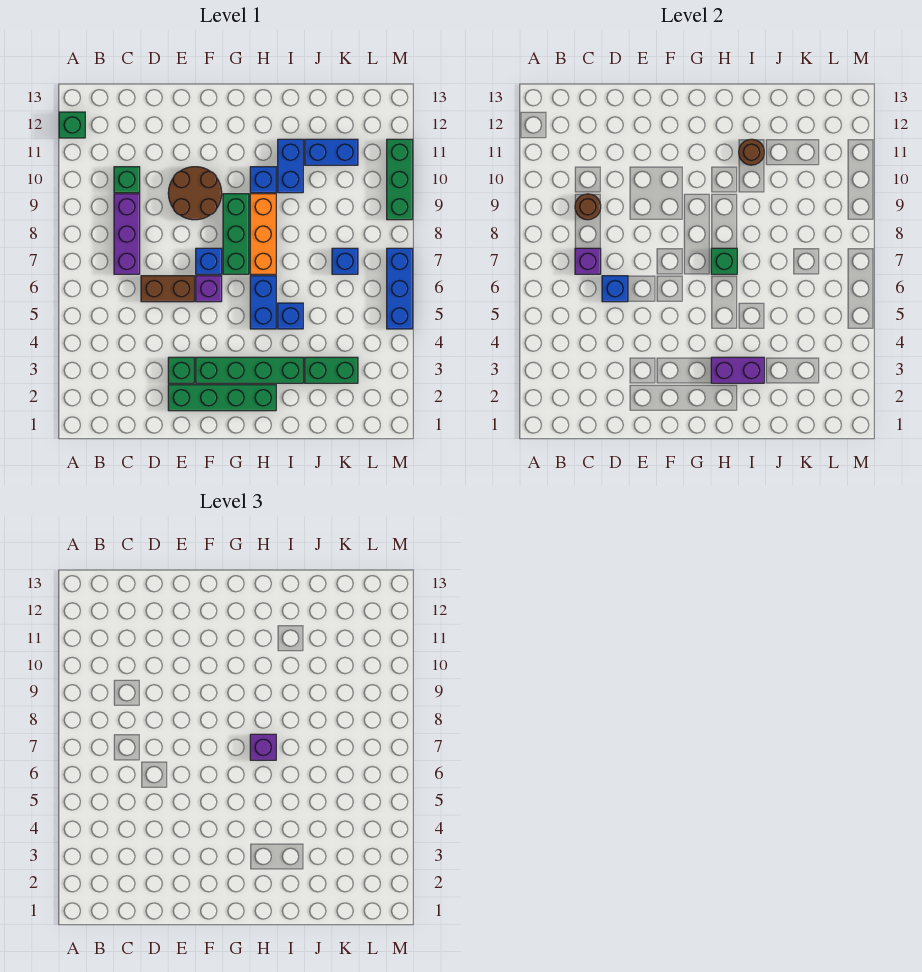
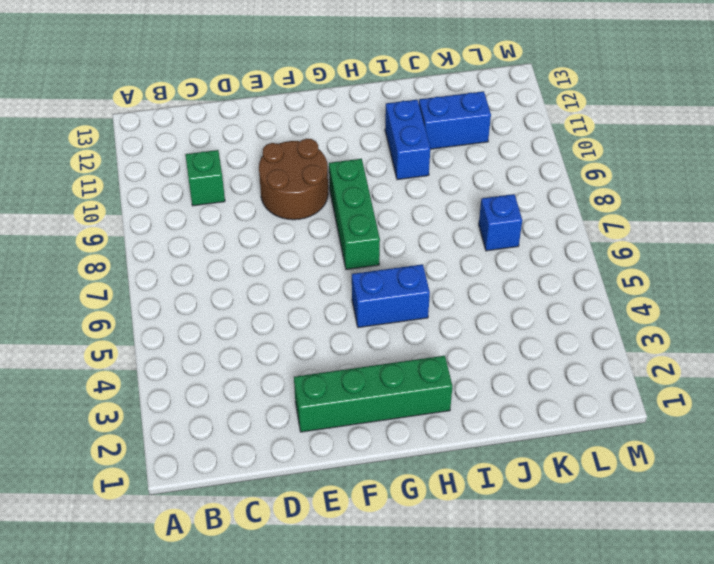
blue brick G5:H5 level 1 -> blue brick H5:H6 level 1
none -> green brick A12 level 1
none -> purple brick C7:C9 level 1
none -> brown brick D6:E6 level 1

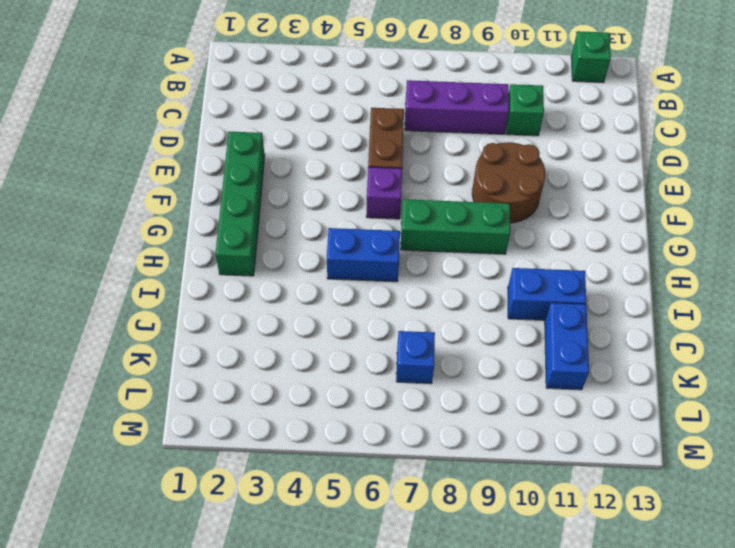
none -> green brick E3 level 1
none -> green brick F3:I3 level 1
none -> blue brick F7 level 1

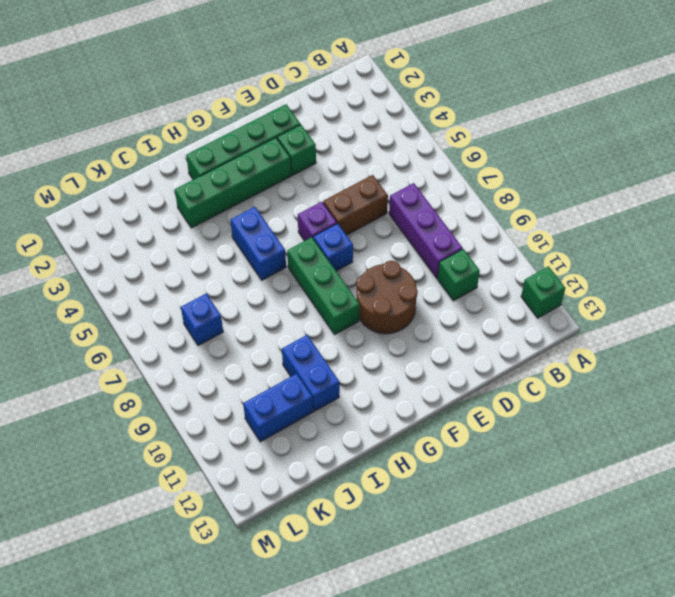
none -> orange brick H7:H9 level 1
none -> blue brick H10 level 1
none -> blue brick I5 level 1

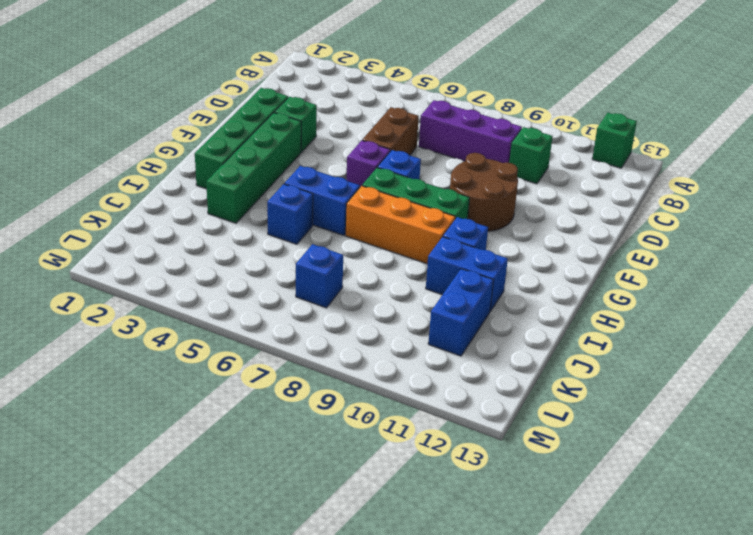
none -> green brick J3:K3 level 1
none -> blue brick M5:M7 level 1
none -> green brick M9:M11 level 1

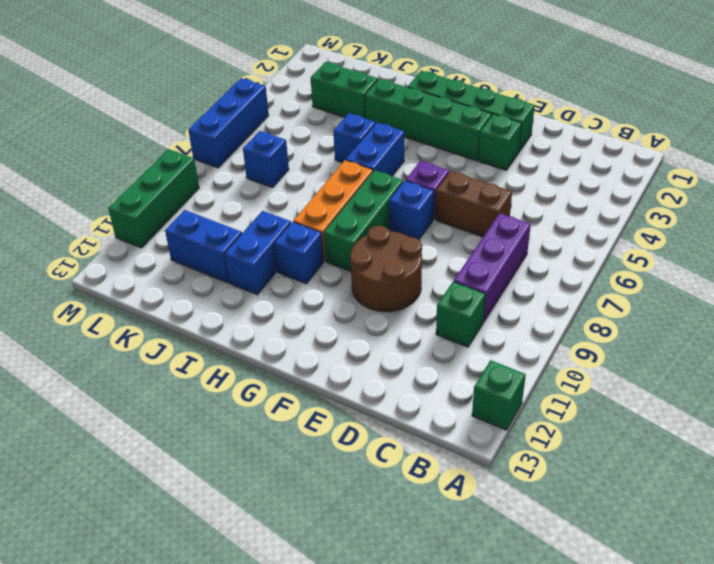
none -> purple brick C7 level 2
none -> brown round brick C9 level 2
none -> blue brick D6 level 2

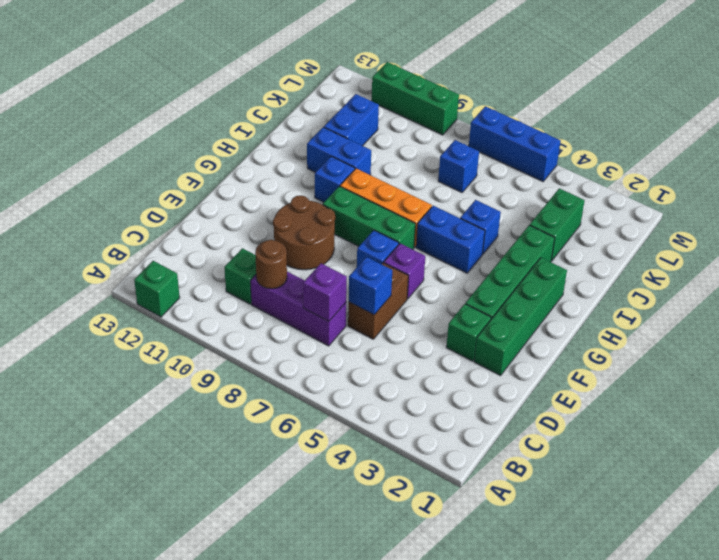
none -> purple brick H3:I3 level 2
none -> green brick H7 level 2
none -> brown round brick I11 level 2

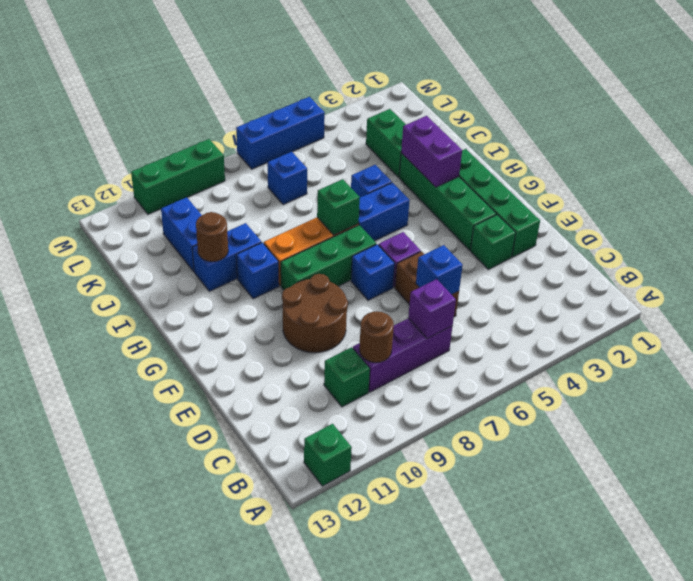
none -> purple brick H7 level 3

